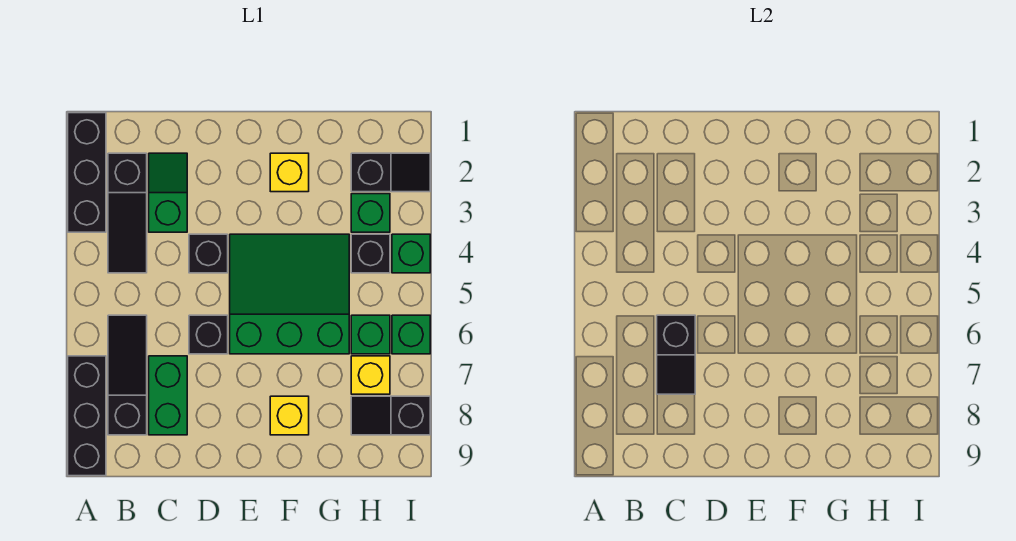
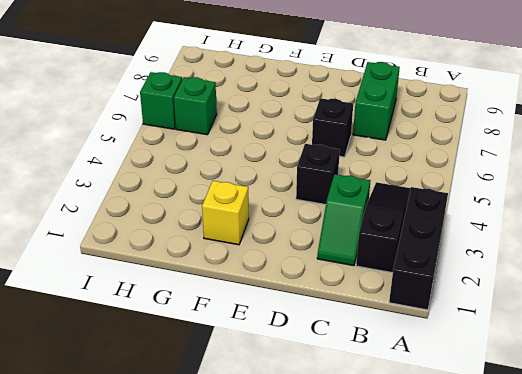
none -> black brick A7:A9 level 1
none -> black slope B6:B8 level 1 top 8
none -> green slope E4:G6 level 1 top 6

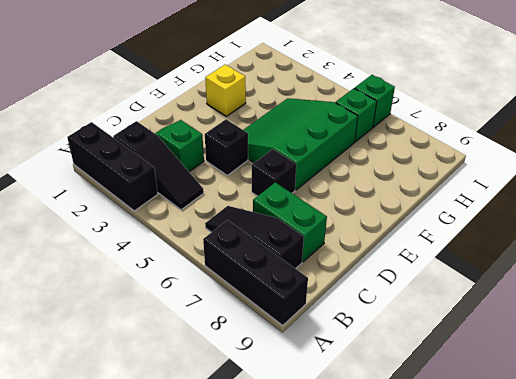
none -> yellow brick F8 level 1
none -> black slope H2:I2 level 1 top H
none -> green brick H3 level 1

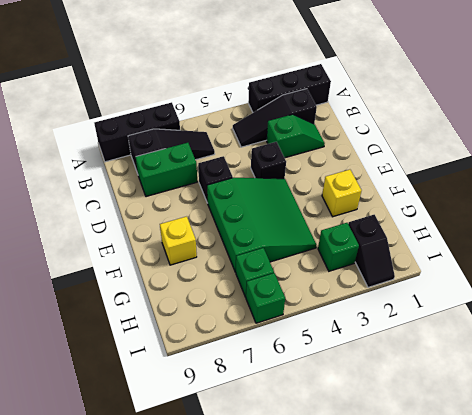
none -> black brick H4 level 1
none -> yellow brick H7 level 1
none -> black slope H8:I8 level 1 top I

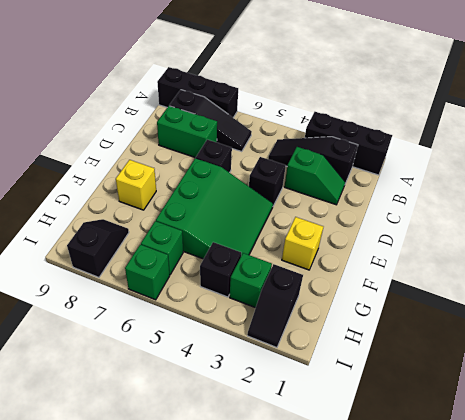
none -> yellow brick H7 level 1
none -> green brick I4 level 1
none -> black slope C6:C7 level 2 top 6

